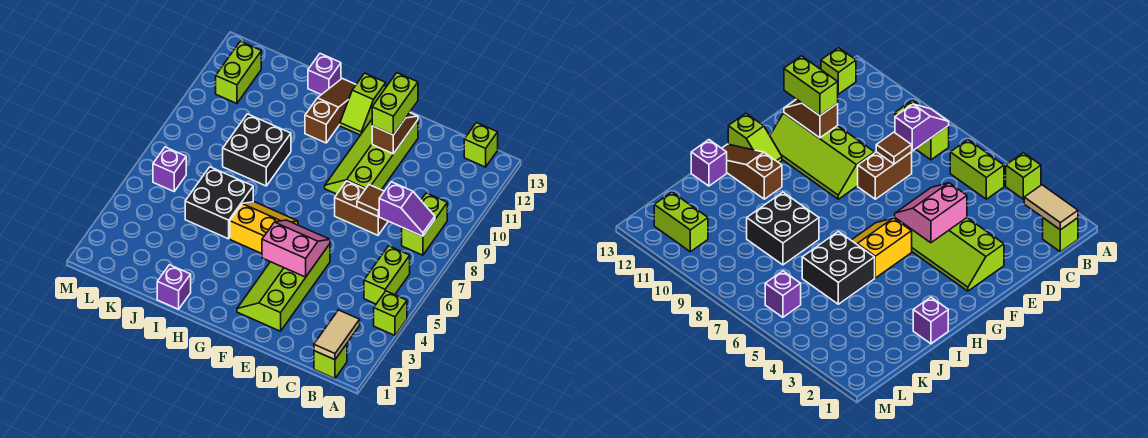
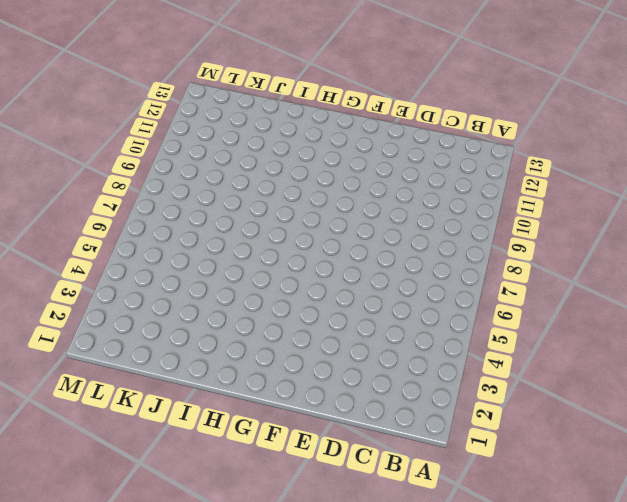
none -> lime brick A4 level 1
none -> lime brick B1 level 1
none -> lime brick B5:B6 level 1

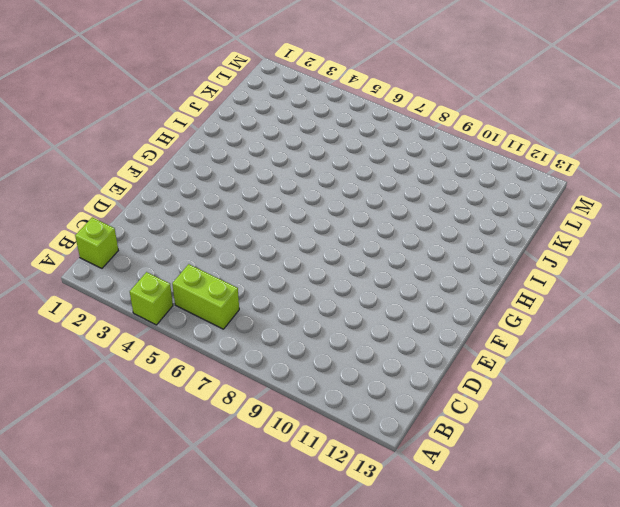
none -> lime brick B8:B9 level 1
none -> lime brick B13 level 1
none -> brown brick D8:E8 level 1

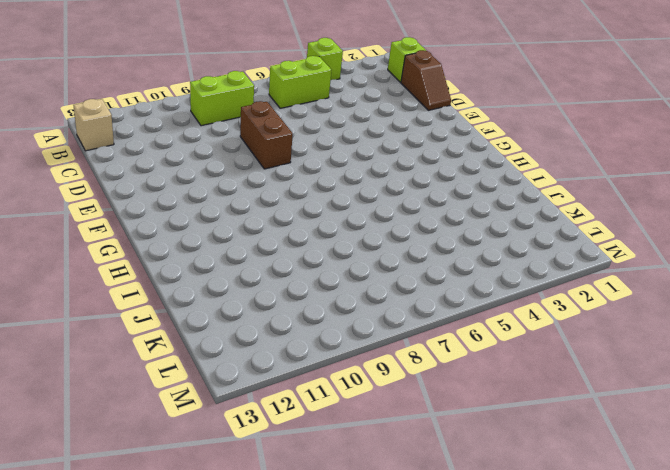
tan brick B13 level 1 -> lime brick B13 level 1
brown slope C1:D1 level 1 top C -> brown slope E11:E12 level 2 top 11
none -> lime slope E2:F5 level 1 top E
none -> lime slope E9:F12 level 1 top E
none -> yellow slope G5:H6 level 1 top 5

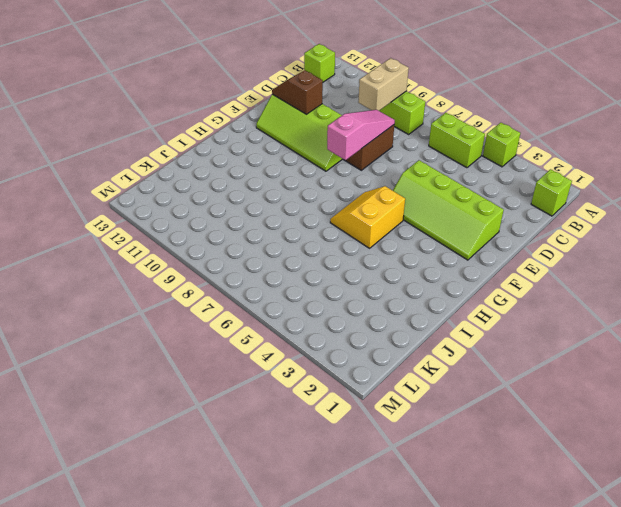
tan brick B9:C9 level 2 -> none
pink slope D8:F8 level 2 top F -> brown tile D8 level 2
none -> lime slope G12:G13 level 1 top 13
none -> brown slope H11:H13 level 1 top 11
none -> purple brick I1 level 1

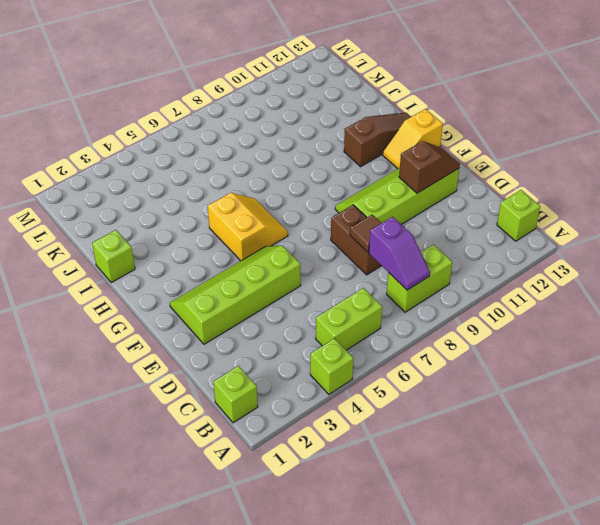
yellow slope G12:G13 level 1 top 13 -> lime slope G12:G13 level 1 top 13
lime brick I1 level 1 -> purple brick I1 level 1
none -> black brick I5:J6 level 1
none -> black brick I8:J9 level 1
none -> purple brick I13 level 1

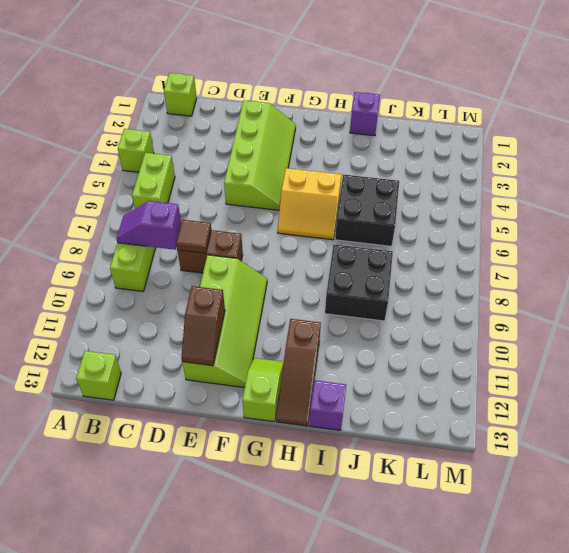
none -> purple brick L6 level 1
none -> lime brick L11:L12 level 1
none -> tan tile B1:B2 level 2

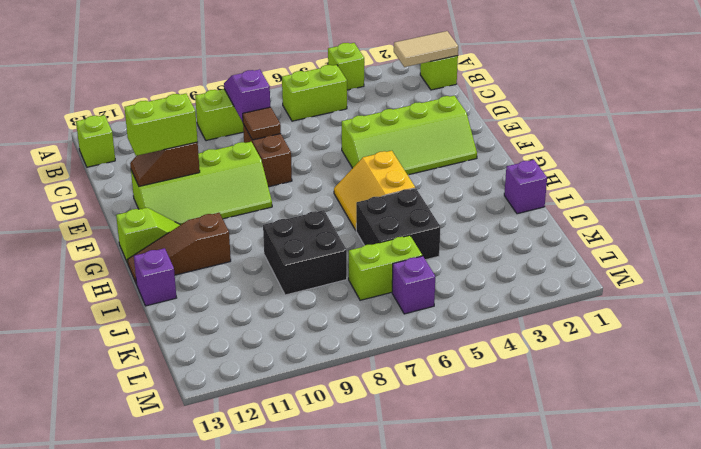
lime brick K6:K7 level 1 -> lime brick L11:L12 level 1
none -> pink slope E4:F5 level 2 top 4

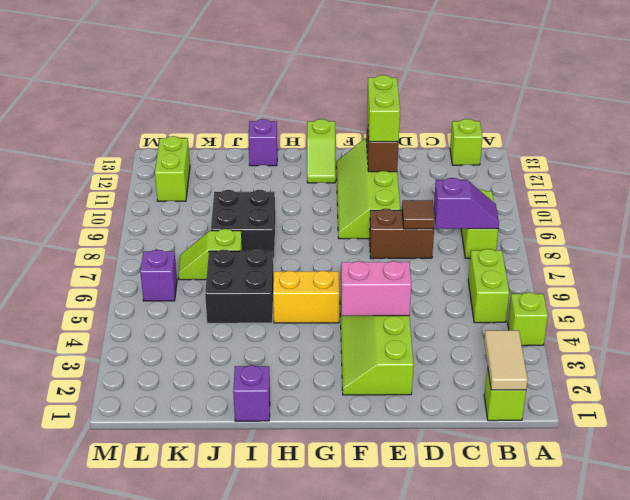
lime slope J7:K7 level 1 top J -> none
none -> brown slope H11:H13 level 1 top 11

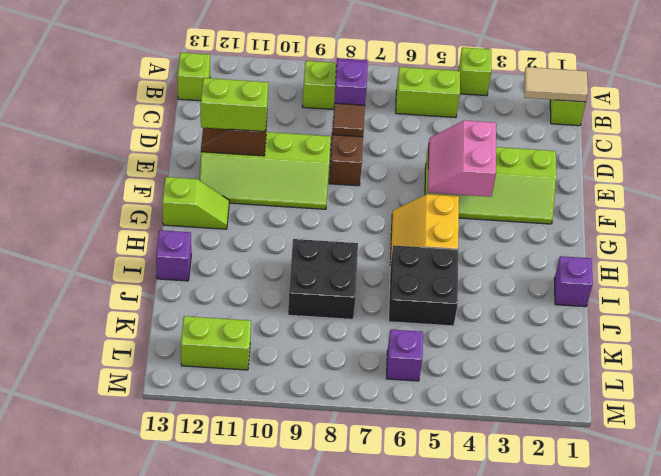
none -> brown slope H11:H13 level 1 top 11

